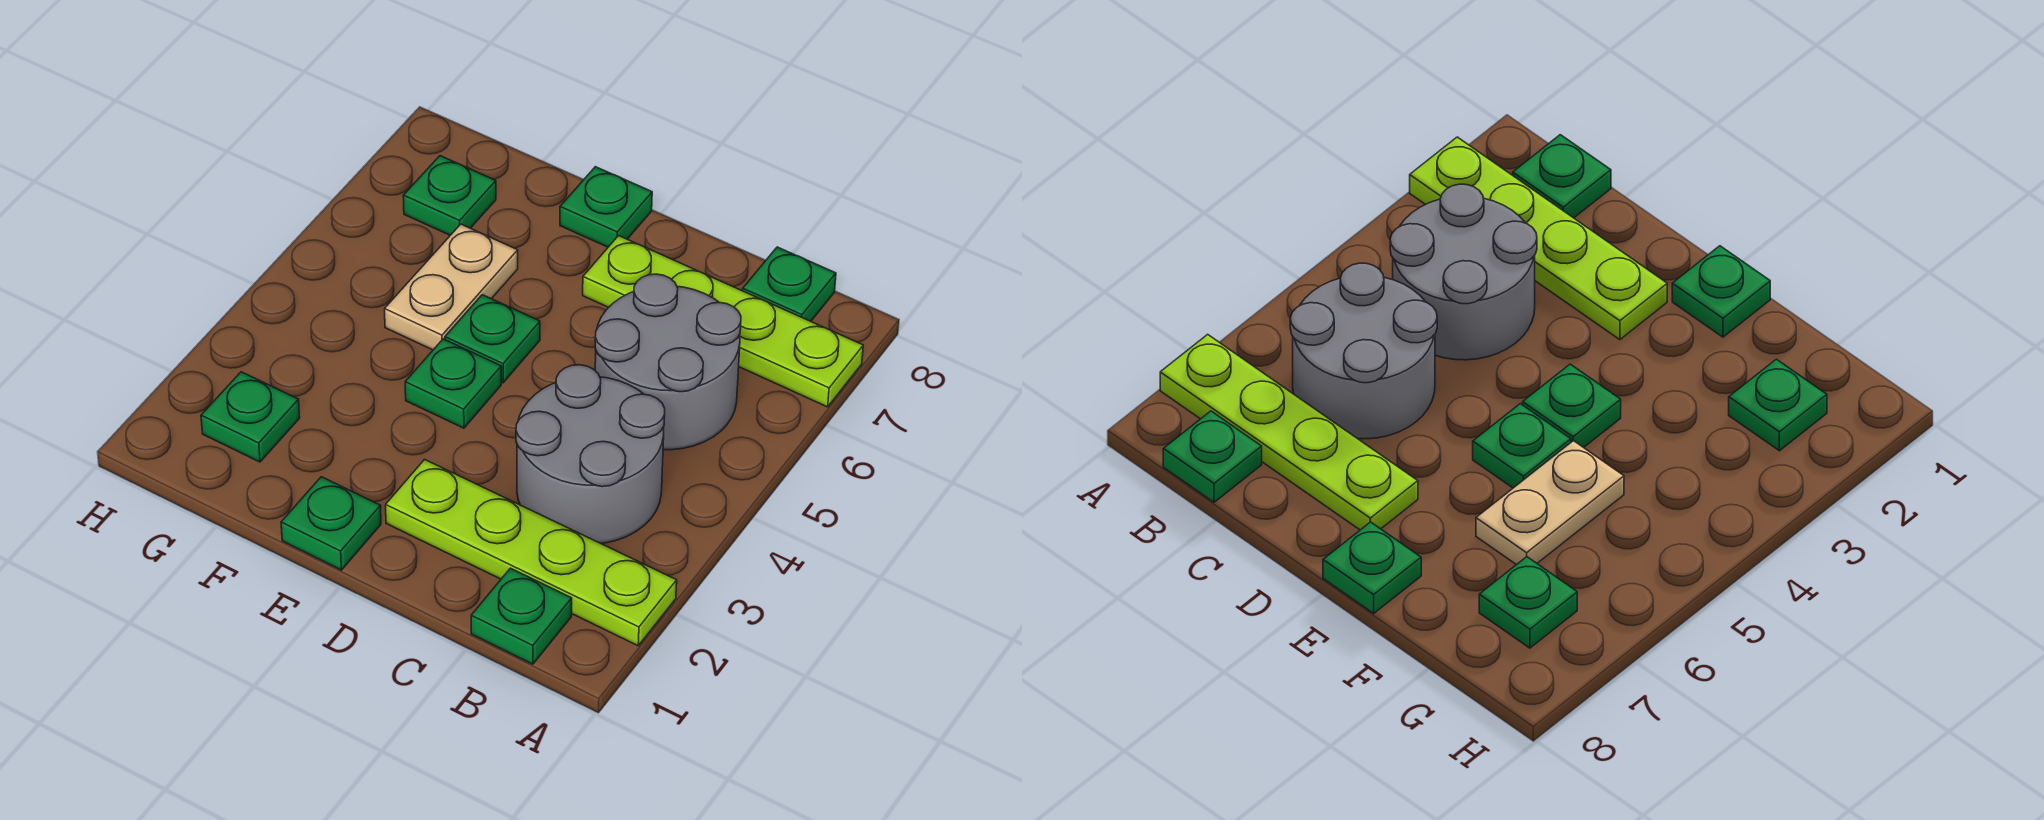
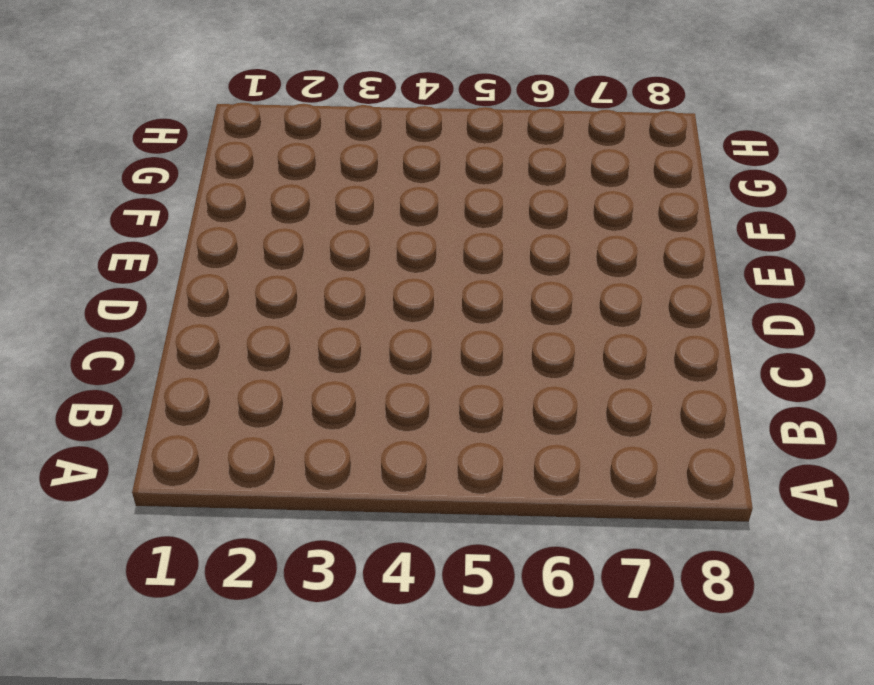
none -> lime plate A2:D2 level 1
none -> lime plate A7:D7 level 1
none -> green plate B1 level 1

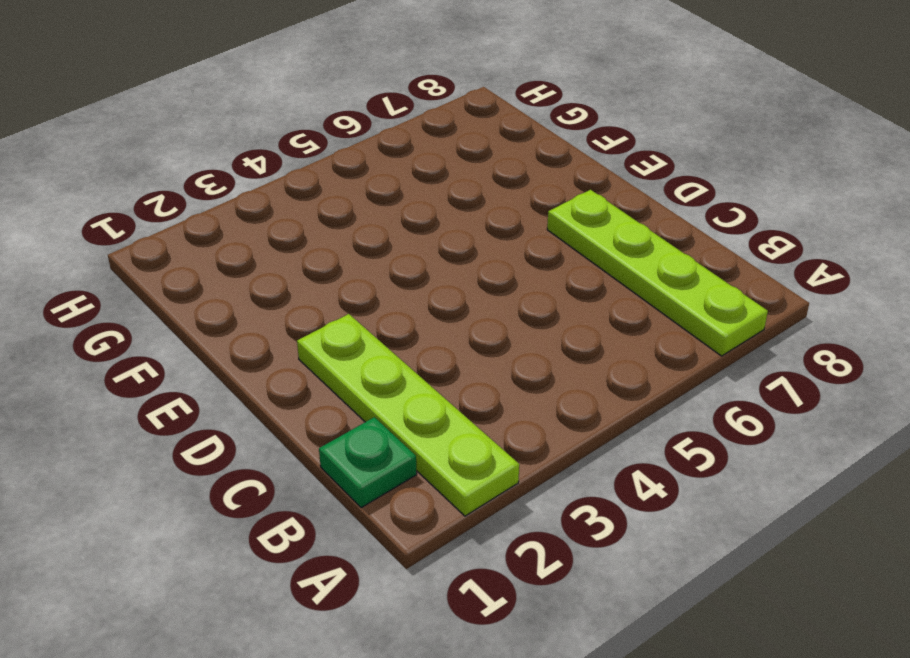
none -> grey round brick B3:C4 level 1
none -> grey round brick B5:C6 level 1
none -> green plate B8 level 1

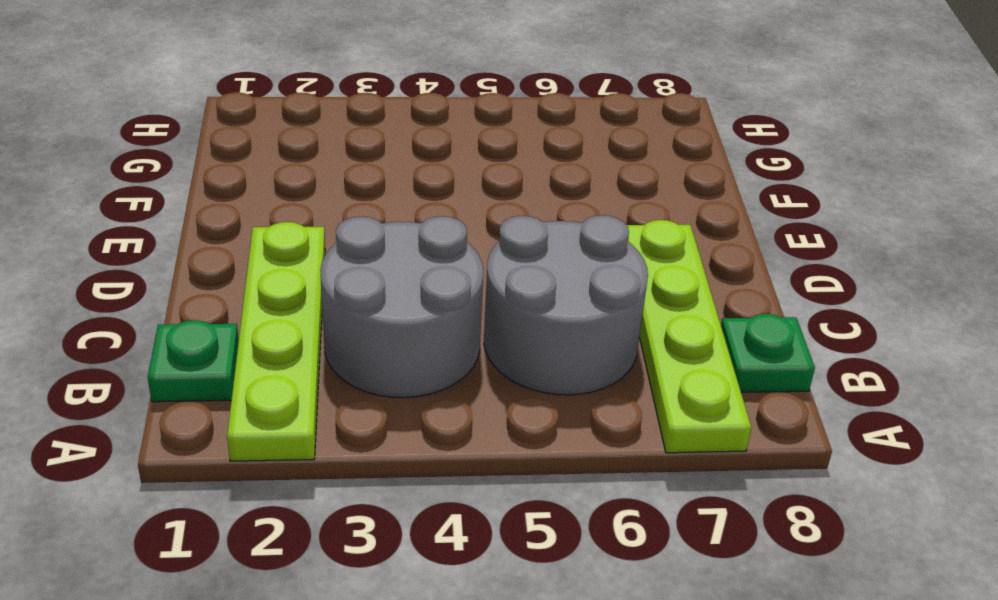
none -> green plate E1 level 1
none -> green plate E4 level 1
none -> green plate E5 level 1

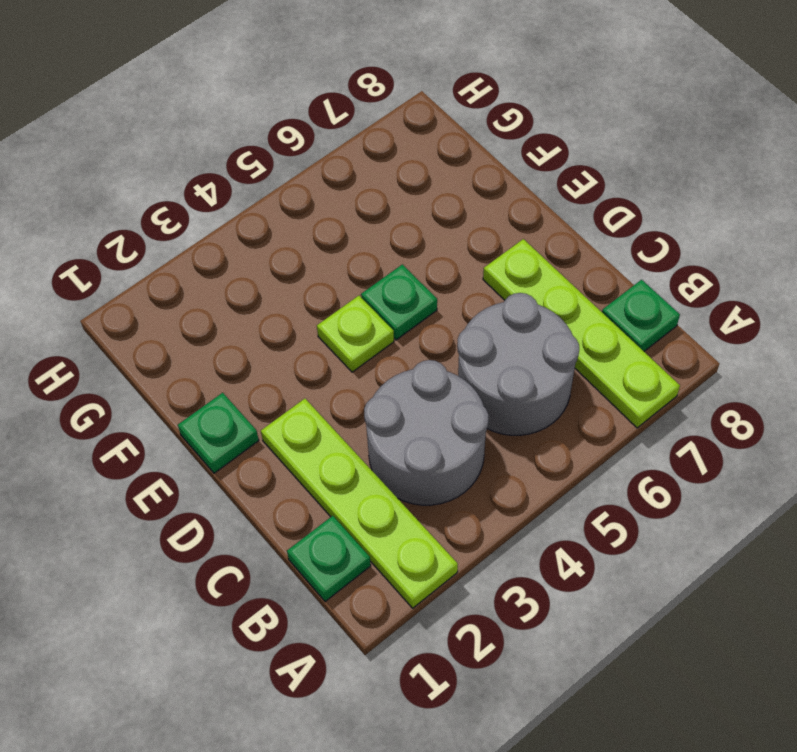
lime plate E4 level 1 -> green plate E4 level 1
none -> green plate E8 level 1
none -> tan plate F5:F6 level 1
none -> green plate G2 level 1

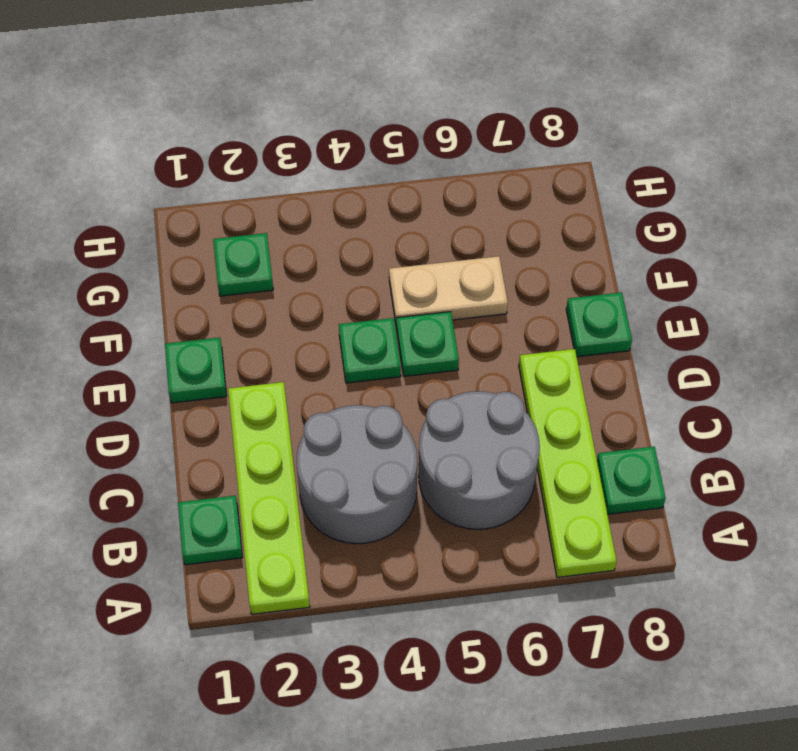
none -> green plate G7 level 1

